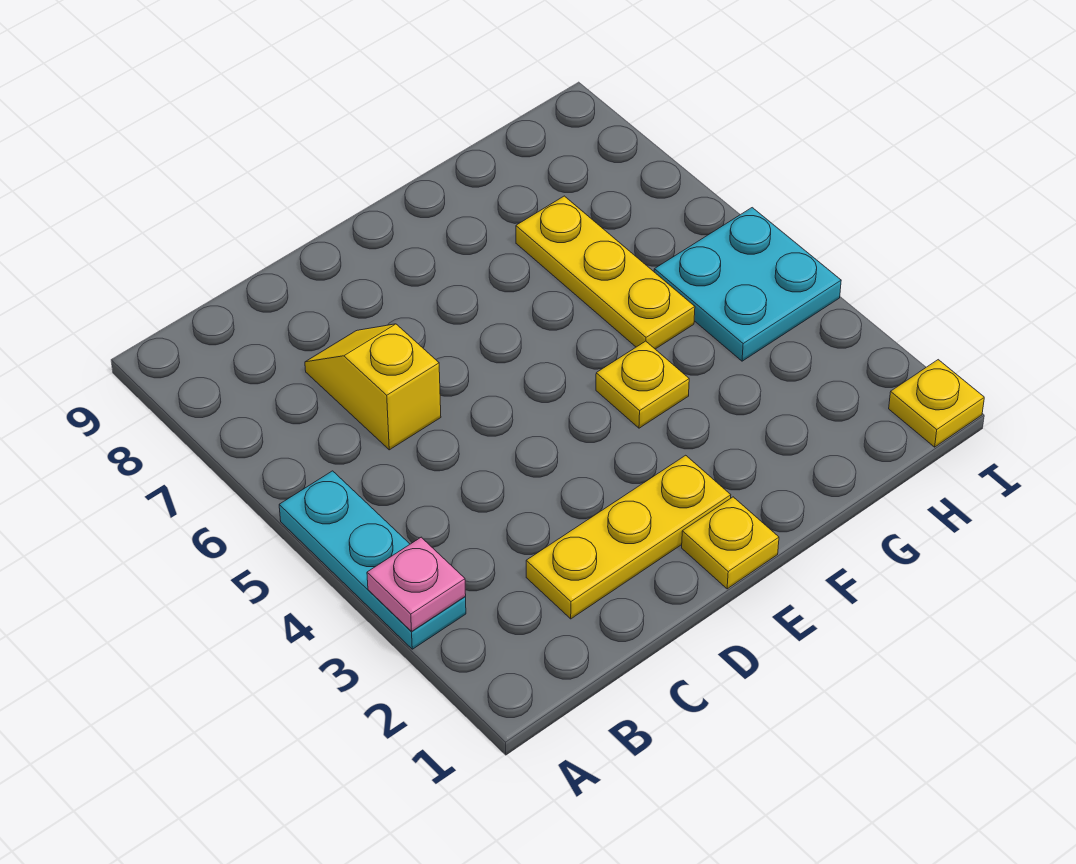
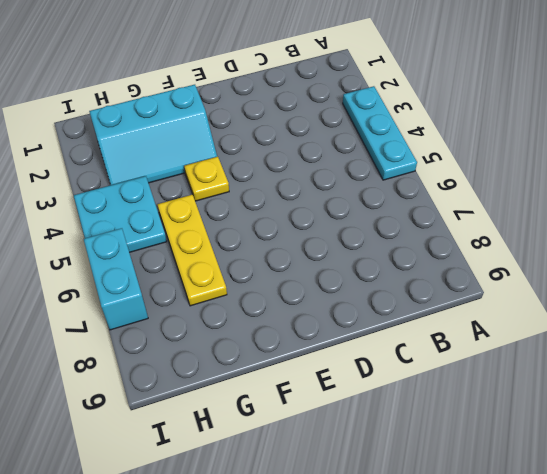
cyan slope F2:H3 level 1 top 2 -> none
cyan brick I6:I7 level 1 -> none
none -> yellow plate C2:E2 level 1
none -> yellow slope C6:C7 level 1 top 6

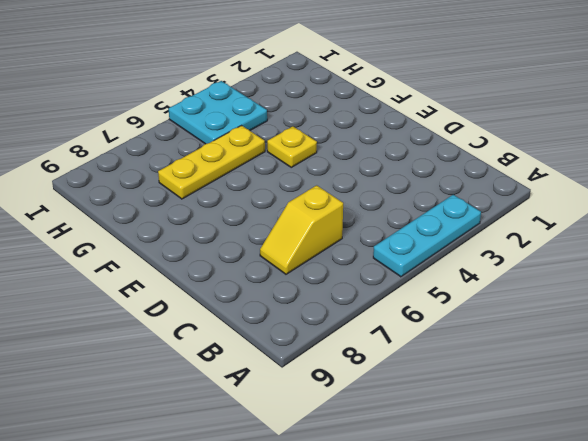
none -> yellow plate C2:E2 level 1
none -> yellow plate E1 level 1

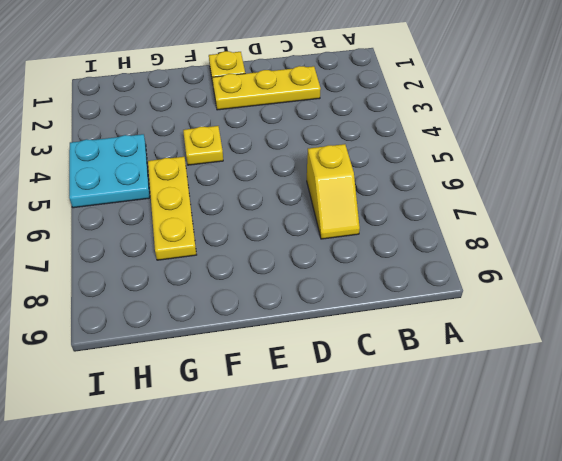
none -> cyan plate A3:A5 level 1
none -> yellow plate I1 level 1

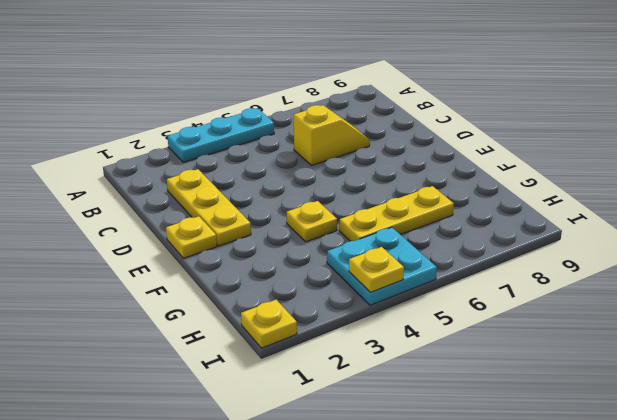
yellow plate I4 level 2 -> none
none -> pink plate A3 level 2

